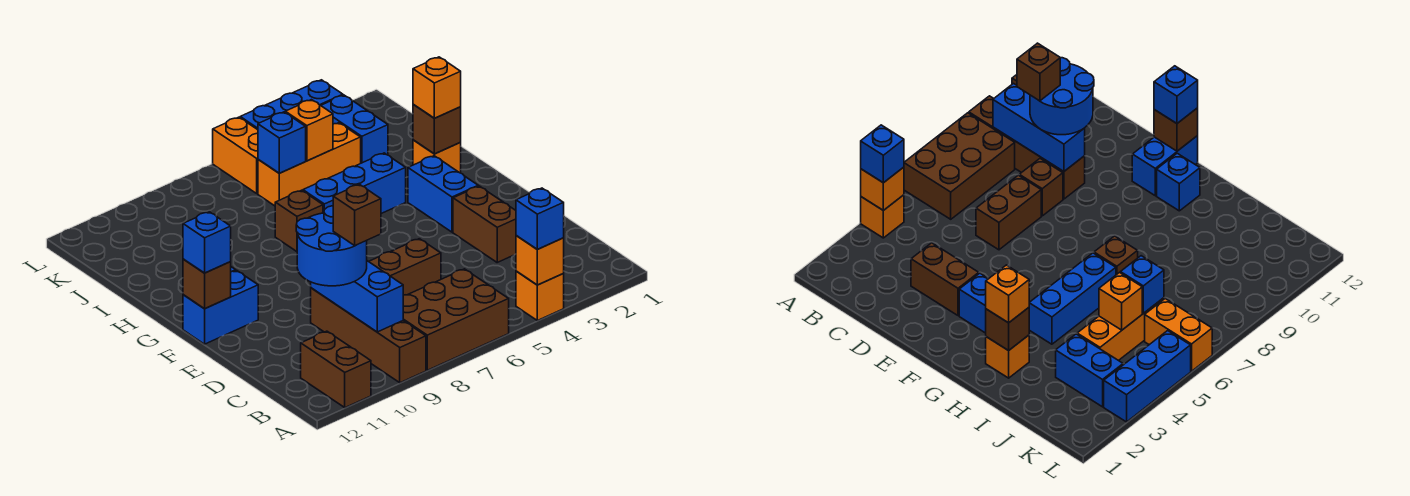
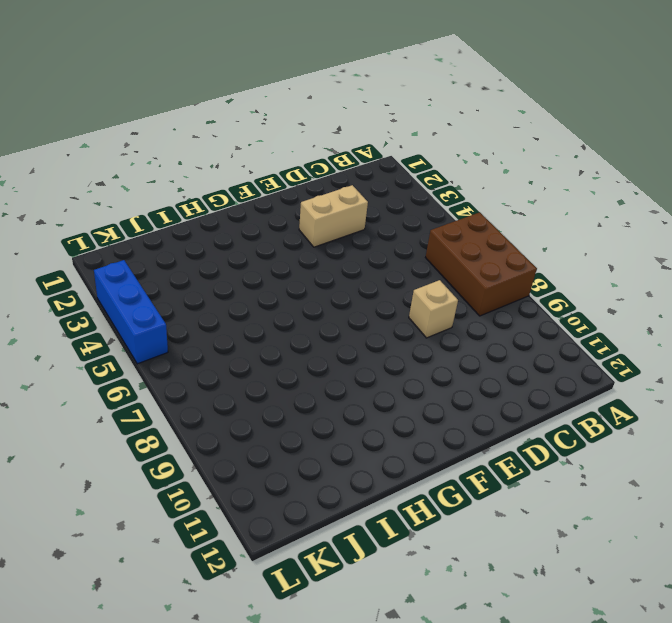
tan brick D3:E3 level 1 -> brown brick D3:E3 level 1
tan brick D8 level 1 -> brown brick D8 level 1
none -> orange brick A4 level 1
none -> brown brick A9:D9 level 1
none -> brown brick A11:B11 level 1

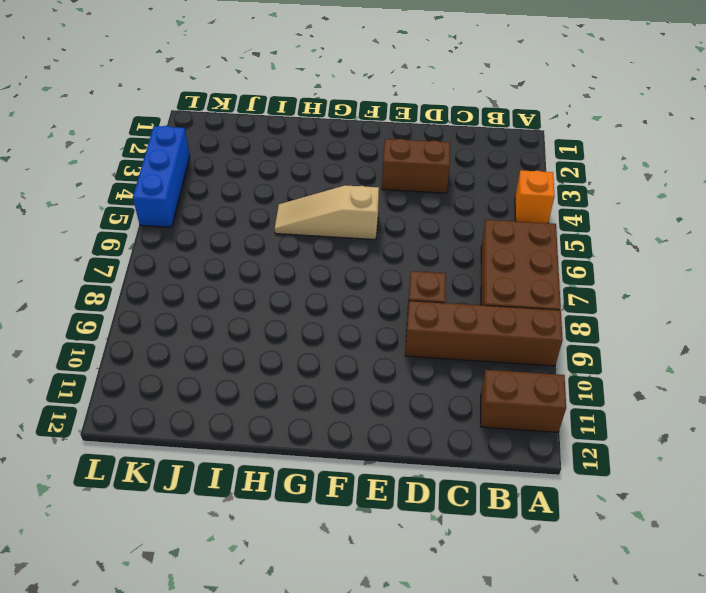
tan slope F5:H5 level 1 top F -> blue brick H4:H6 level 1
none -> brown brick D6:D7 level 1
none -> blue brick F3:G3 level 1
none -> blue brick F11:F12 level 1

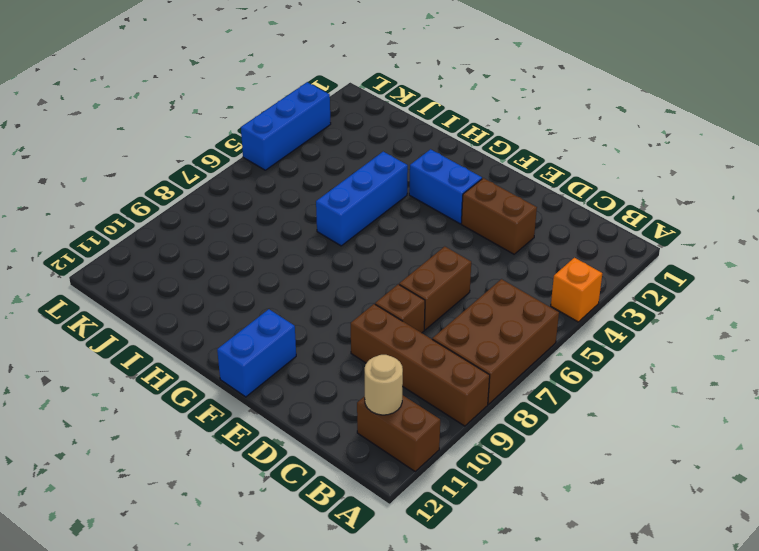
tan round brick B11 level 2 -> none
none -> blue brick G11 level 1
none -> orange brick H2 level 1
none -> brown brick H7 level 1

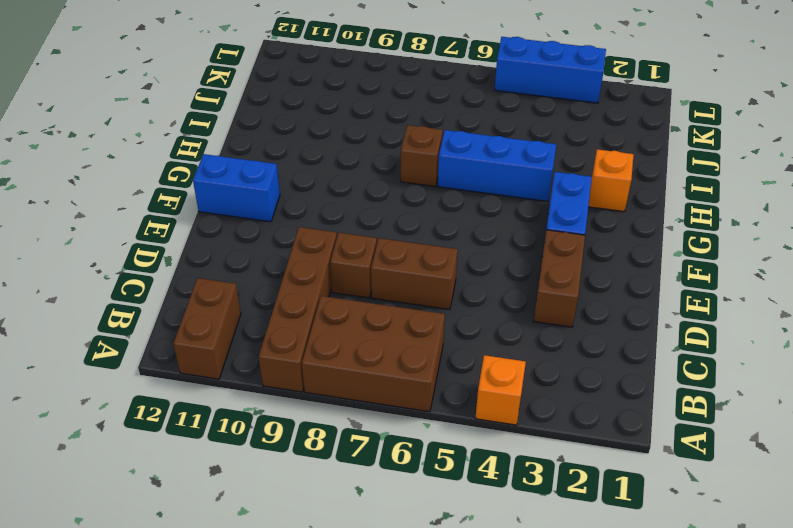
none -> blue brick G11 level 1
none -> blue brick J3:K3 level 1
none -> orange brick J4:J6 level 1

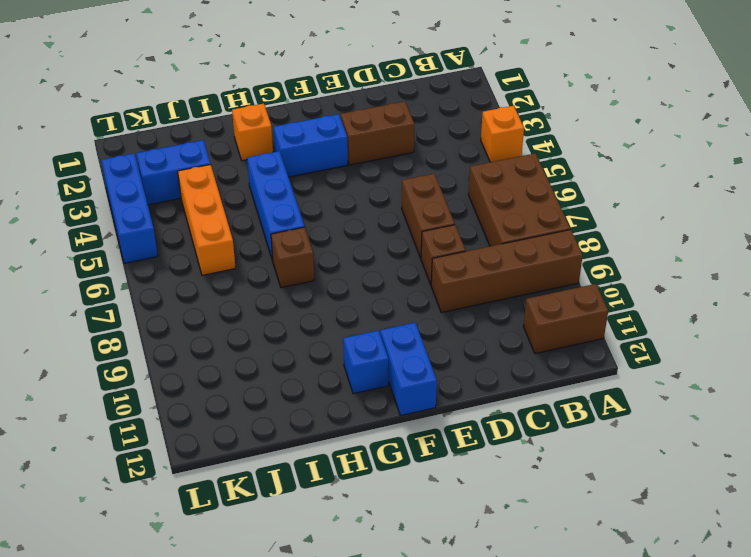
none -> orange brick K6:L6 level 1
none -> orange brick A4 level 2
none -> blue brick B9:D9 level 2

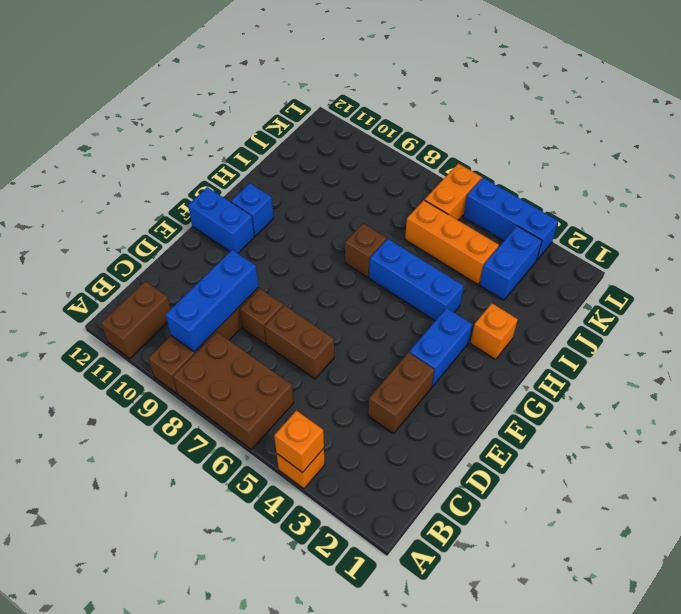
none -> brown brick F12 level 2
none -> brown brick H2 level 2
none -> orange brick J5 level 2

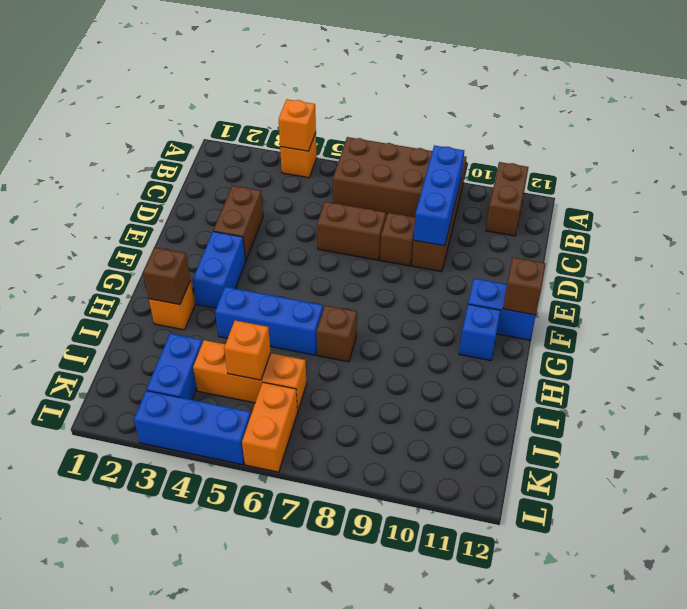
none -> blue brick J6 level 2
none -> blue brick A4 level 3
none -> blue round brick C9:D10 level 3

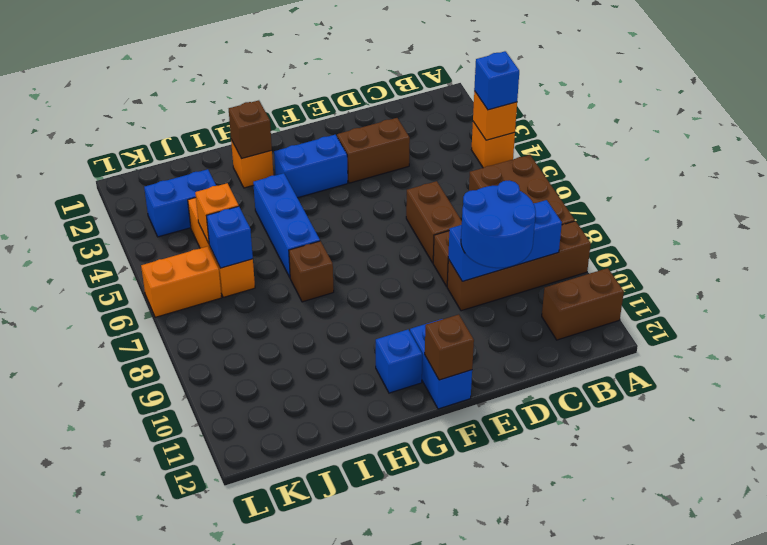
none -> blue brick L3:L5 level 1
none -> blue brick F12 level 3
none -> orange brick H2 level 3

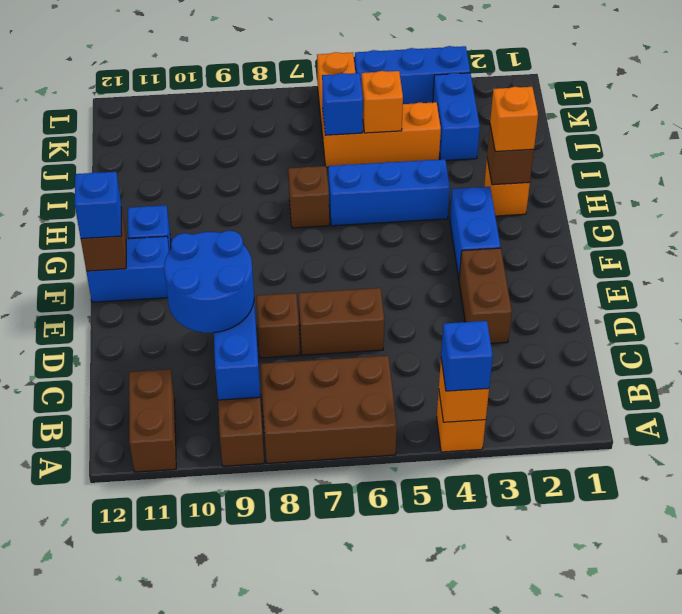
none -> brown brick C9 level 4

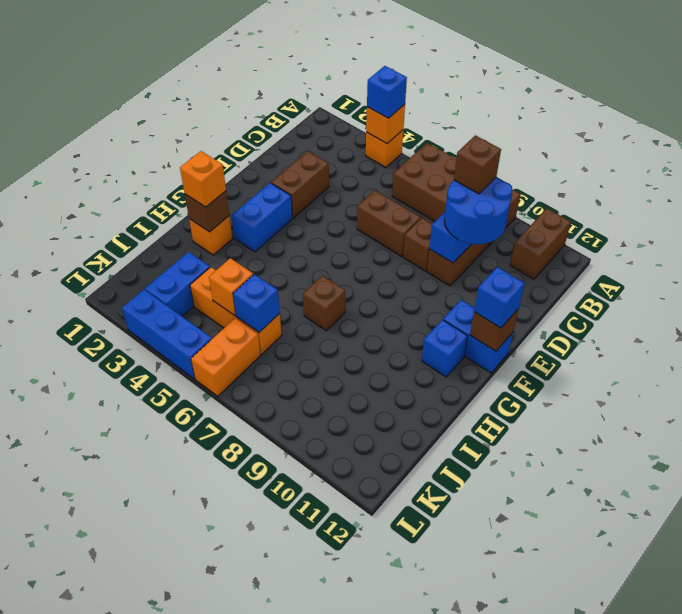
none -> blue brick H4:H6 level 1

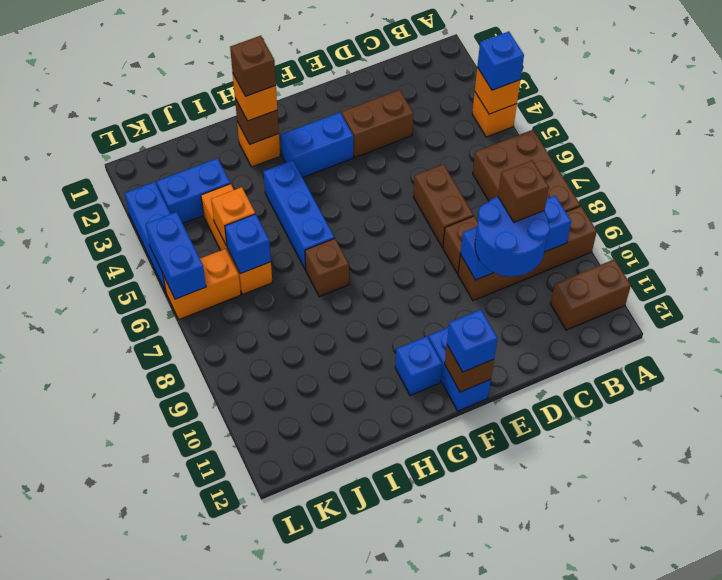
brown brick H2 level 4 -> none
blue brick L5:L6 level 2 -> none

